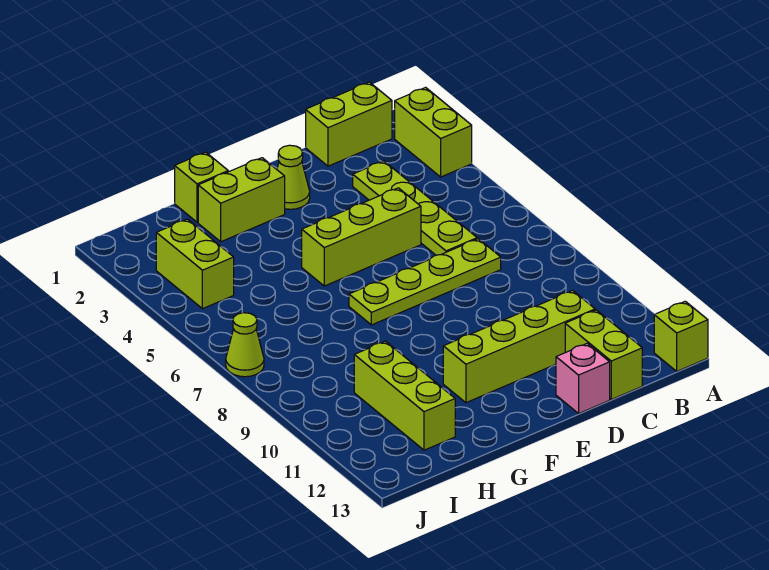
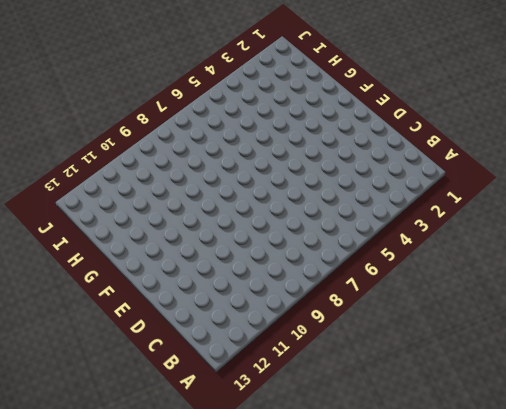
none -> lime brick A2:A3 level 1
none -> lime brick A13 level 1
none -> lime brick B1:C1 level 1

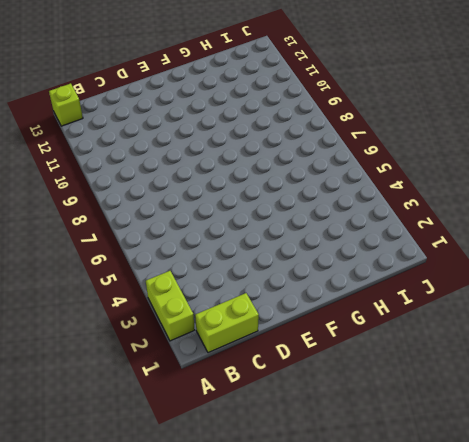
none -> lime plate C3:C6 level 1
none -> lime plate C7:F7 level 1
none -> lime brick C11:F11 level 1

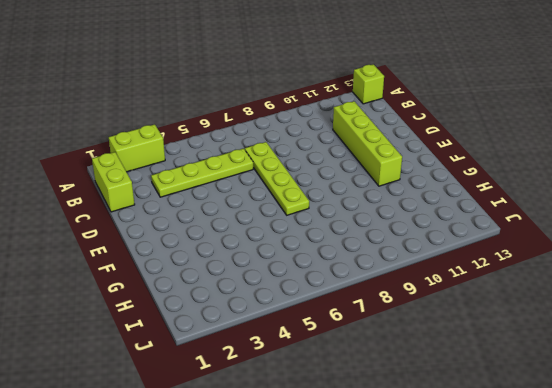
none -> lime brick C12:C13 level 1
none -> lime brick D5:F5 level 1
none -> pink brick D13 level 1

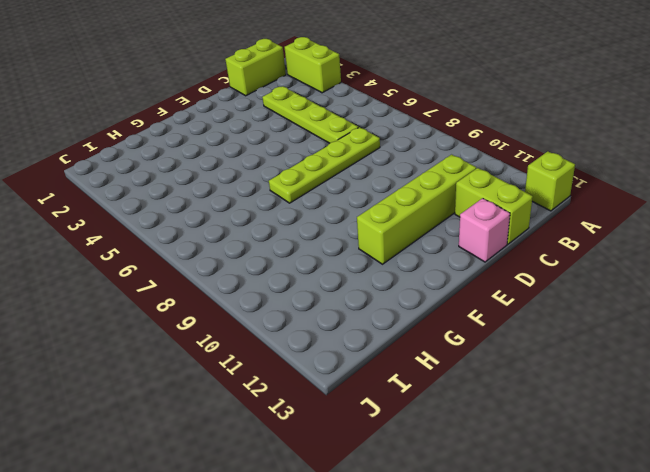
none -> lime brick D5:F5 level 1
none -> lime cone E2 level 1
none -> lime brick F2:G2 level 1

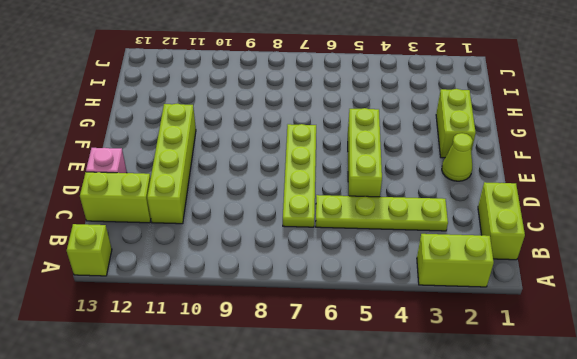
none -> lime brick G1 level 1
none -> lime brick H10:H12 level 1
none -> lime brick I3:I4 level 1

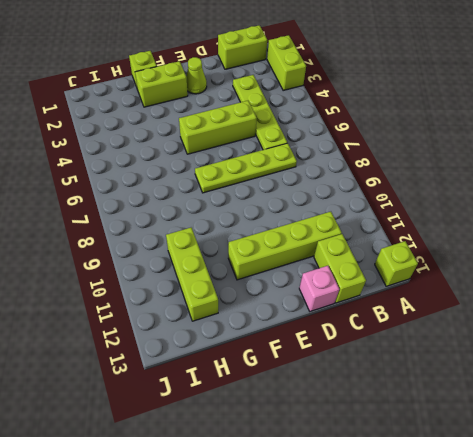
none -> lime brick I3:I4 level 1
none -> lime cone J7 level 1

